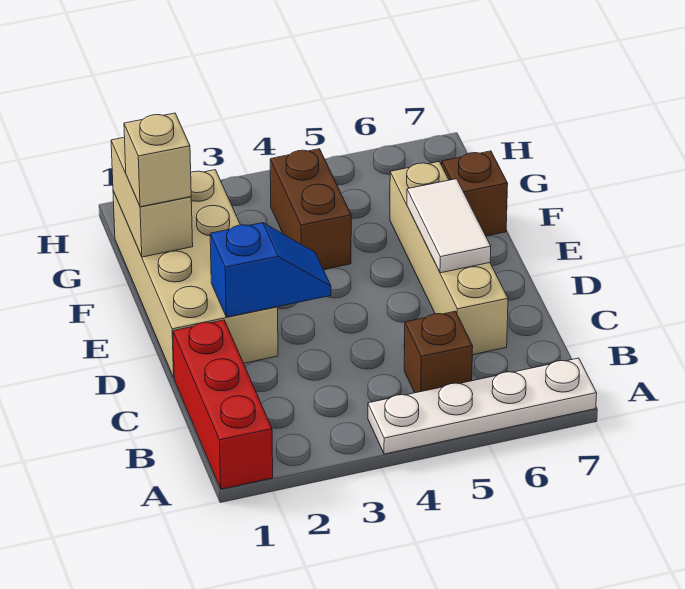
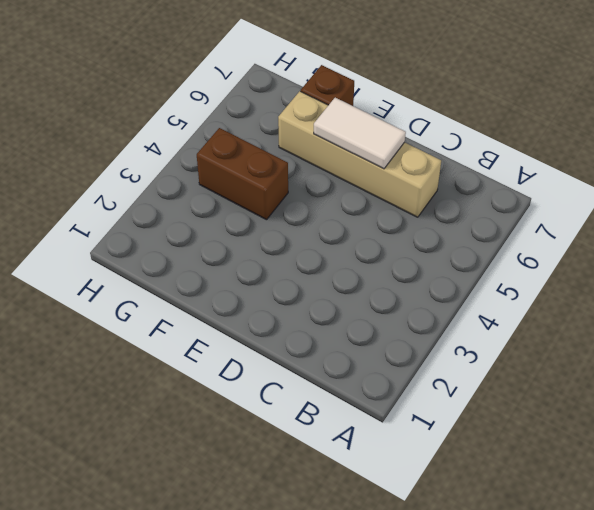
none -> red brick A1:C1 level 1
none -> white plate A4:A7 level 1

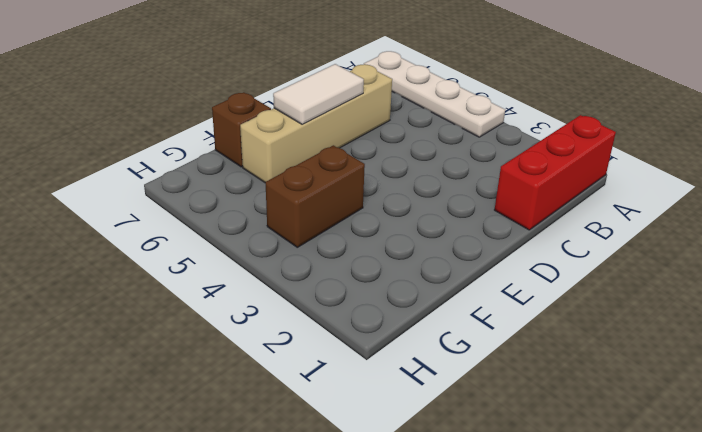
none -> brown brick B5 level 1
none -> tan brick D1:G2 level 1

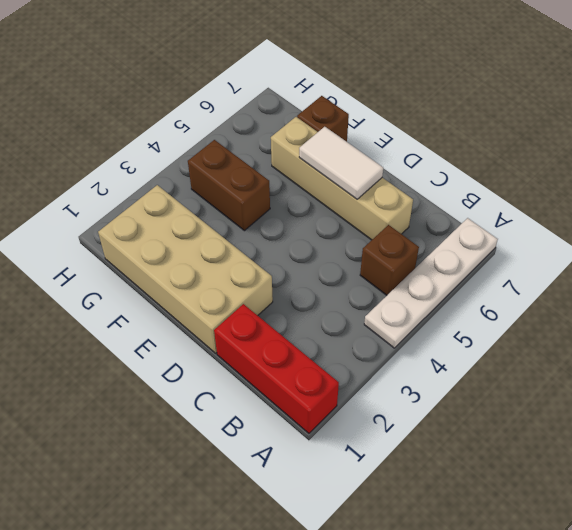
none -> blue slope D2:D3 level 2 top 2
none -> tan brick F1:G1 level 2

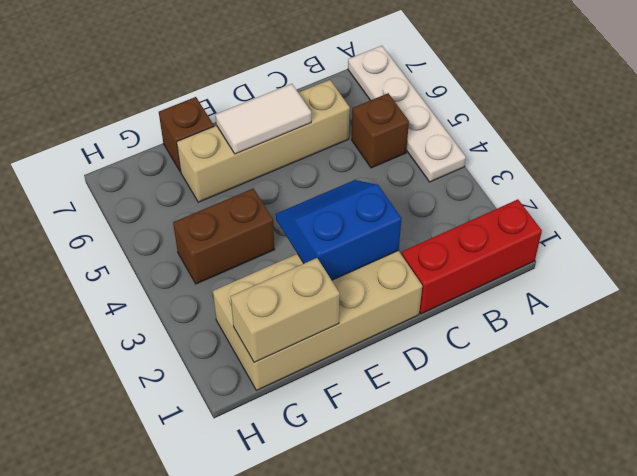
blue slope D2:E3 level 2 top 2 -> blue slope D2:D3 level 2 top 2
none -> tan brick F1 level 3

